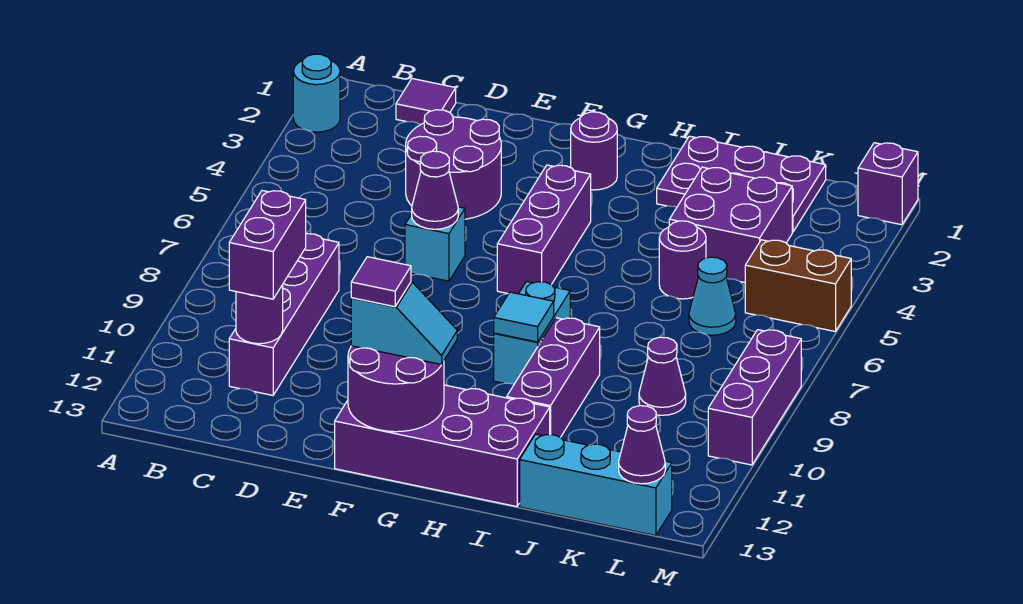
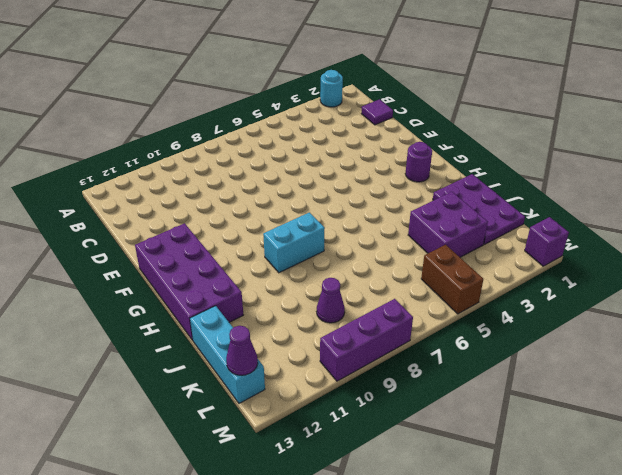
none -> purple brick C8:C11 level 1
none -> purple round brick D3:E4 level 1
none -> cyan brick E6 level 1

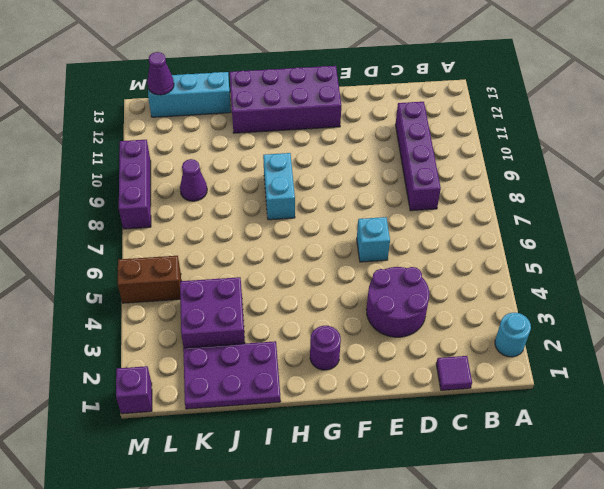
none -> purple brick G4:G6 level 1
none -> purple brick I9:I11 level 1
none -> purple round brick J5 level 1

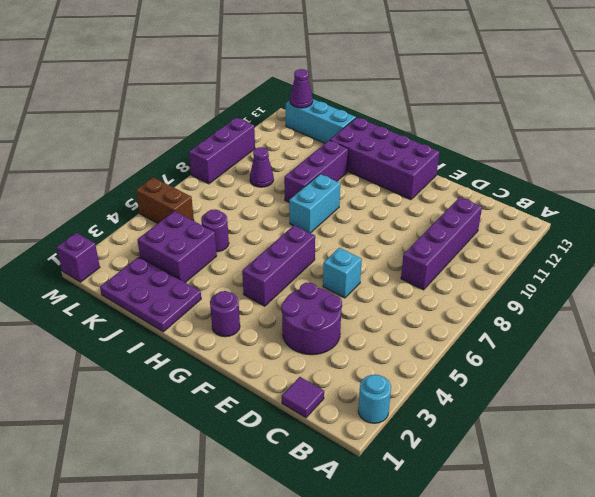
none -> cyan cone K6 level 1
none -> purple round brick C11 level 2
none -> purple cone E6 level 2

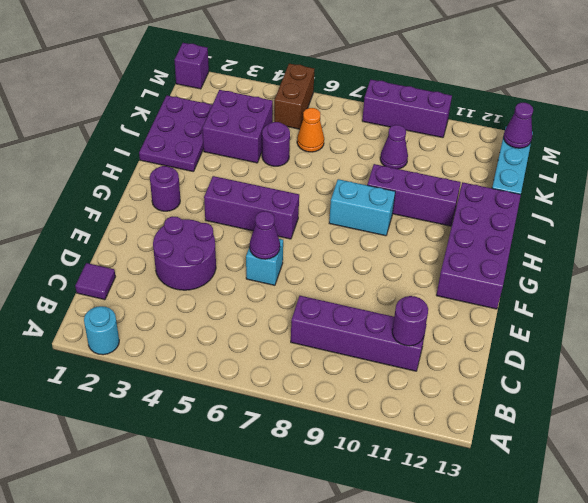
orange cone K6 level 1 -> cyan cone K6 level 1
none -> purple round brick F12:G13 level 2
none -> cyan tile H9 level 2
none -> purple brick C10:C11 level 3

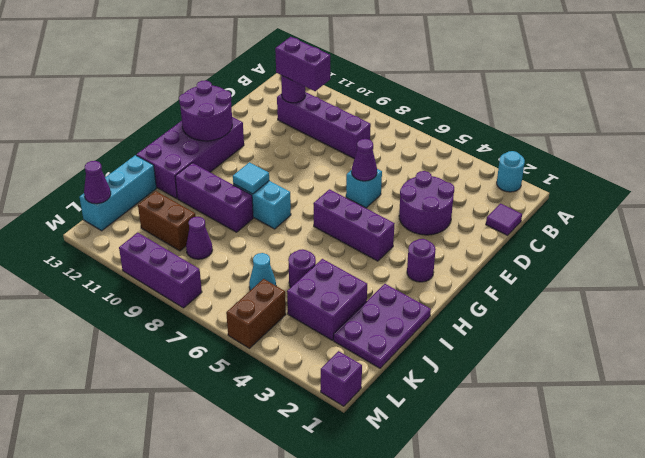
brown brick K10:K11 level 1 -> none
none -> cyan slope F12:G12 level 3 top F
none -> purple tile F12 level 4

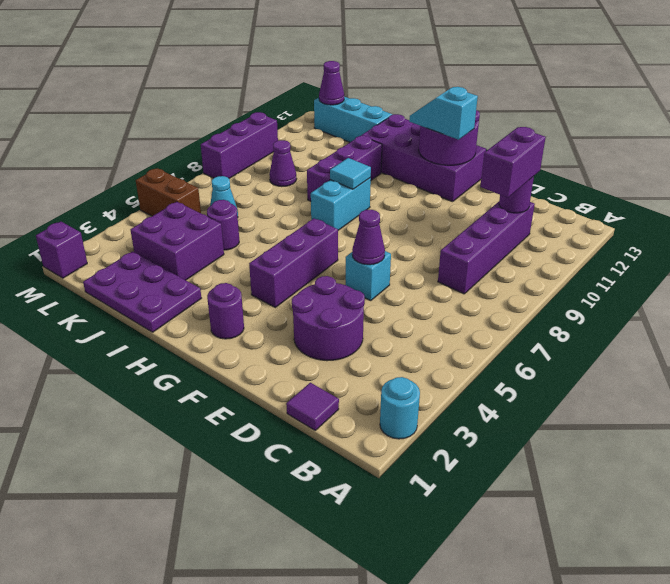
none -> purple tile F12 level 4

